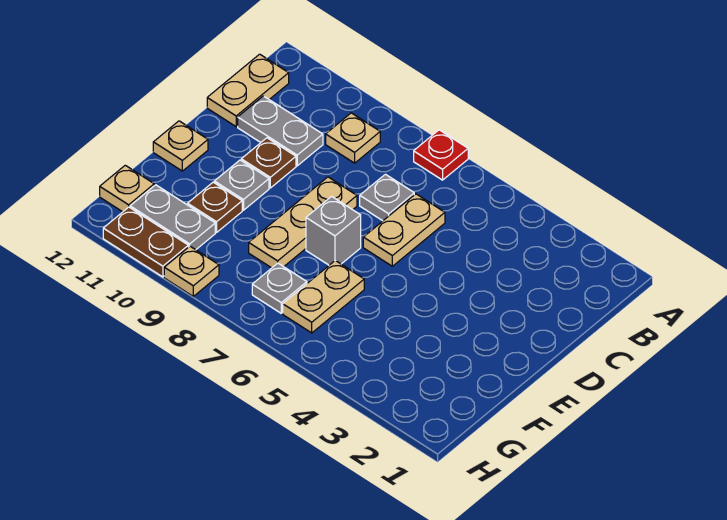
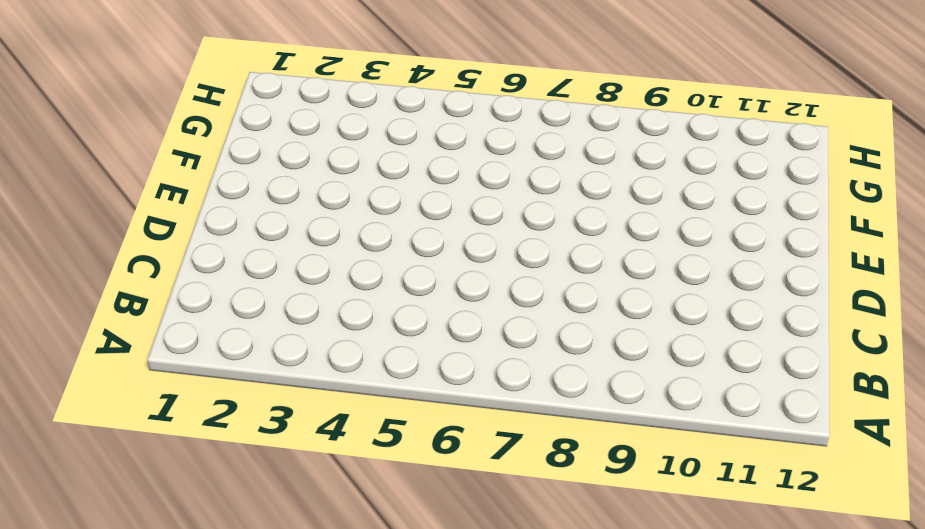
none -> red plate A7 level 1
none -> tan plate B9 level 1
none -> tan plate B12:C12 level 1

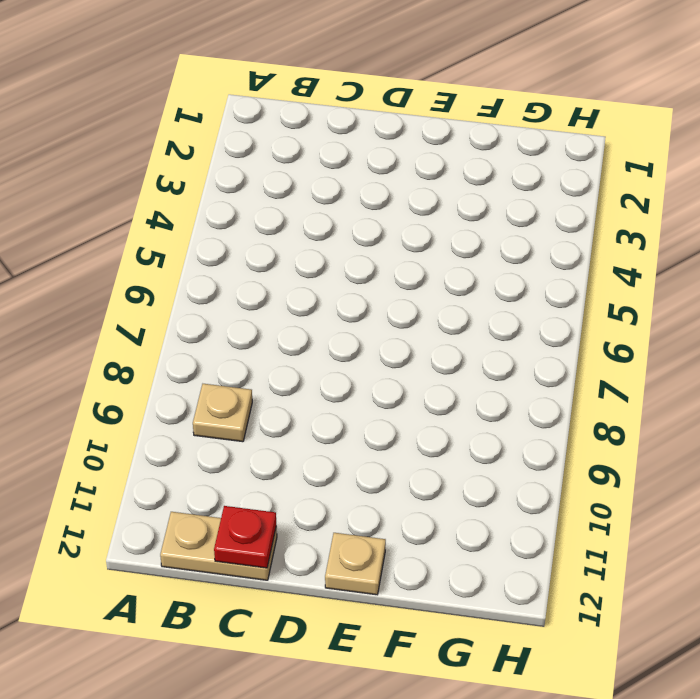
red plate C12 level 2 -> red plate A7 level 1
none -> tan plate C6:D6 level 1
none -> grey plate C7 level 1
none -> grey plate C10:C11 level 1

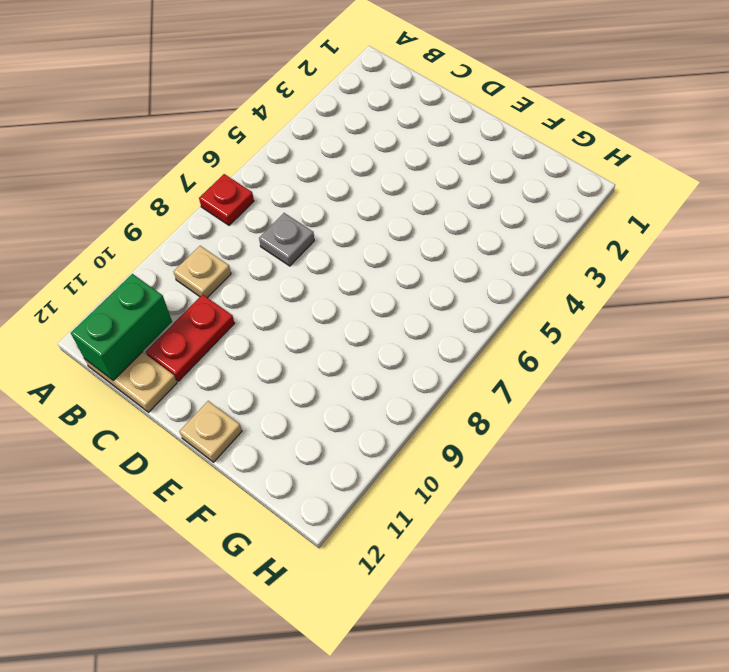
green brick B11:B12 level 2 -> none
red plate C10:C11 level 1 -> grey plate C10:C11 level 1
none -> tan plate C6:D6 level 1
none -> tan plate D8:F8 level 1
none -> brown plate D10 level 1

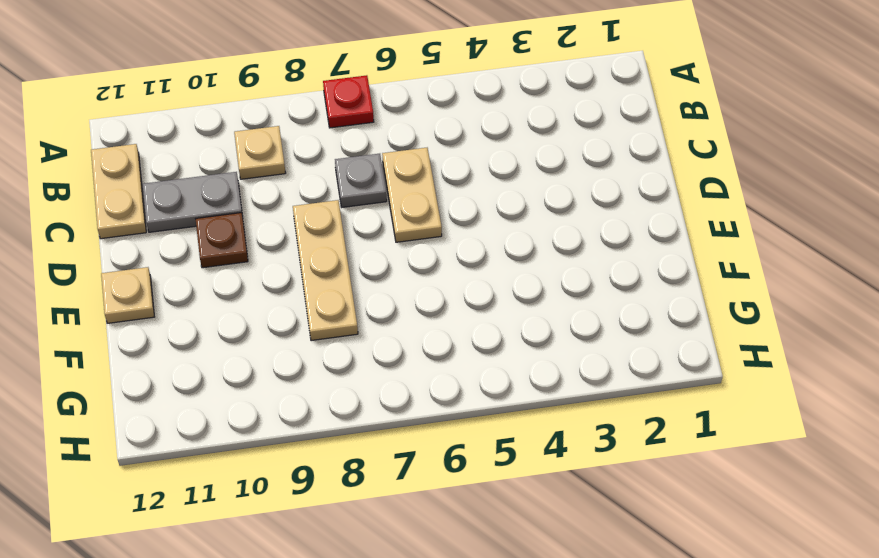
none -> grey brick E7 level 1
none -> grey plate E10 level 1
none -> tan plate F6:G6 level 1

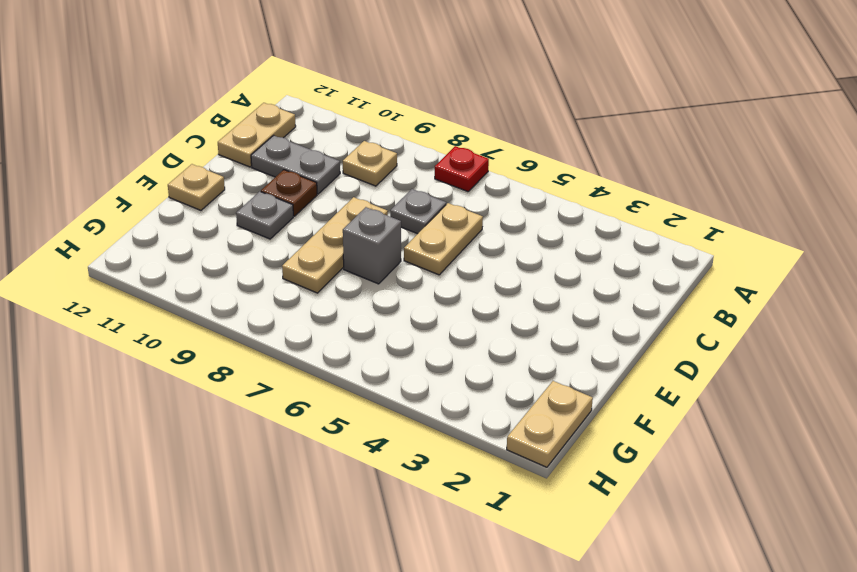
tan plate G1:H1 level 1 -> tan plate F6:G6 level 1
none -> brown plate F10 level 1
none -> grey plate G7 level 1
none -> grey plate G10:G11 level 1

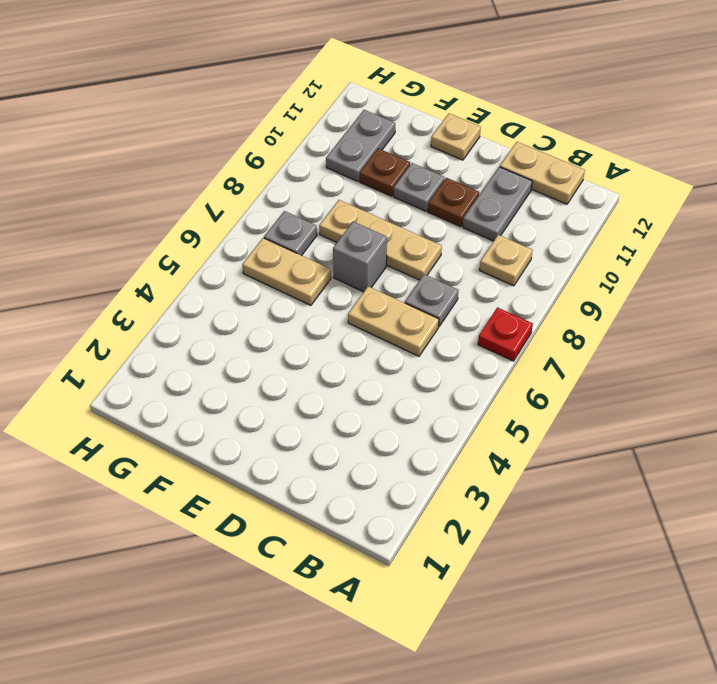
none -> tan plate G12 level 1
none -> tan plate H9 level 1
none -> brown plate H10:H11 level 1

